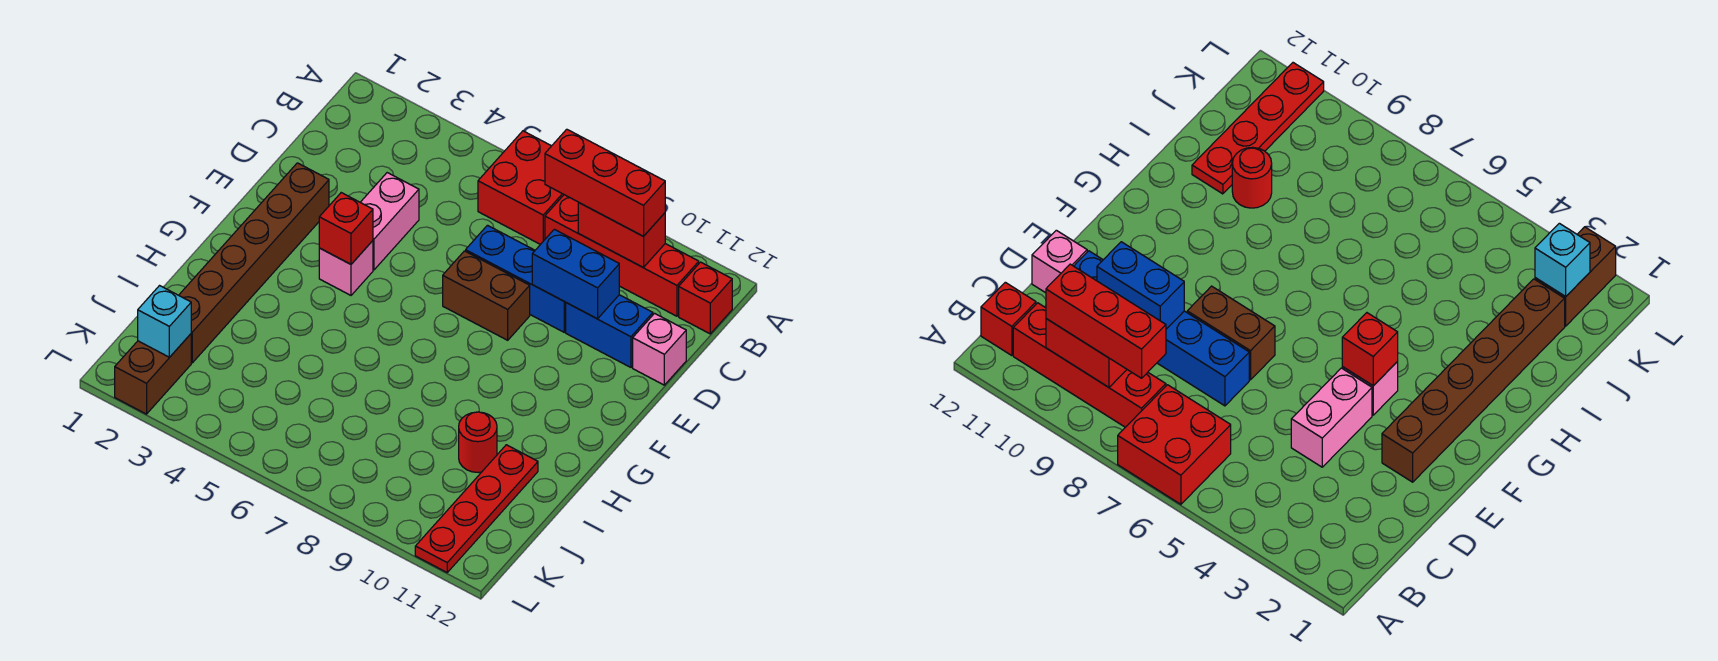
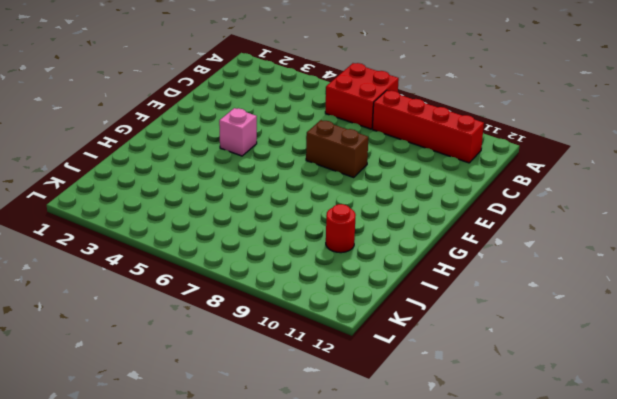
none -> red brick B12 level 1
none -> pink brick D4:E4 level 1
none -> blue brick D7:D9 level 1

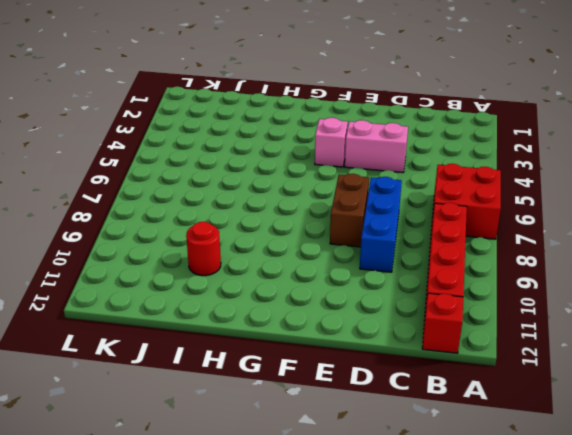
none -> blue brick D10:D11 level 1
none -> pink brick D12 level 1
none -> brown brick E2:J2 level 1

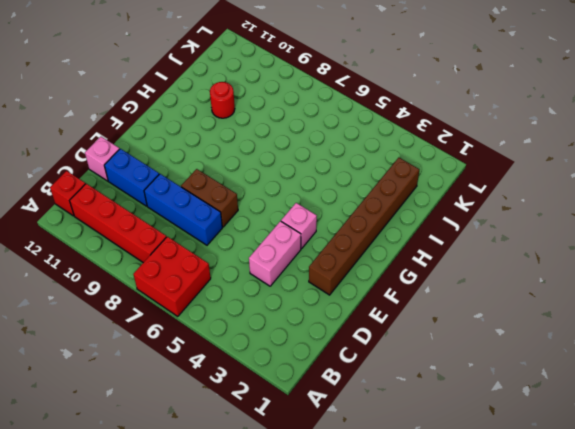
none -> red plate I11:L11 level 1
none -> brown brick K2:L2 level 1
none -> red brick B9:B10 level 2

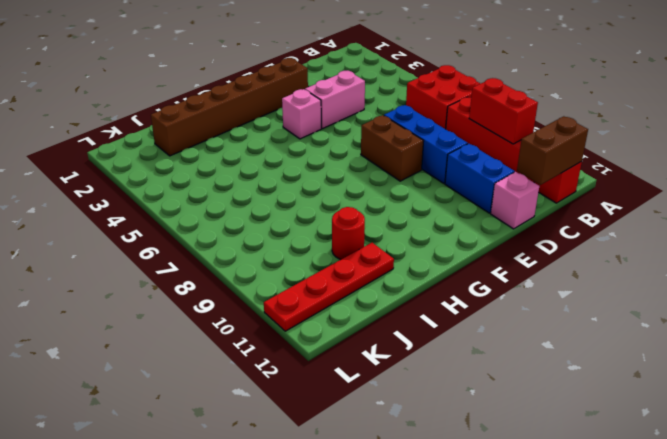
brown brick B12:C12 level 2 -> brown brick K2:L2 level 1
none -> blue brick D9:D10 level 2
none -> red brick F4 level 2
none -> cyan brick K2 level 2

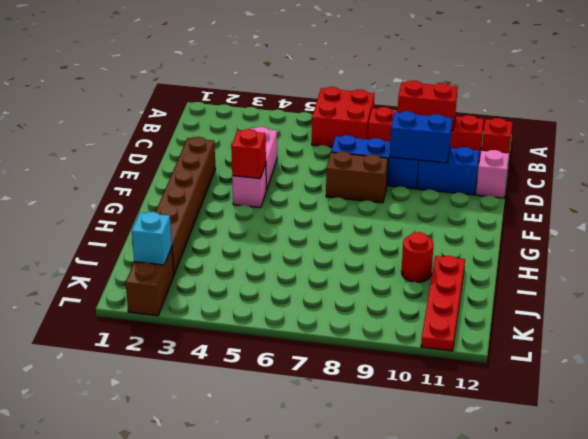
none -> red brick B8:B10 level 3

